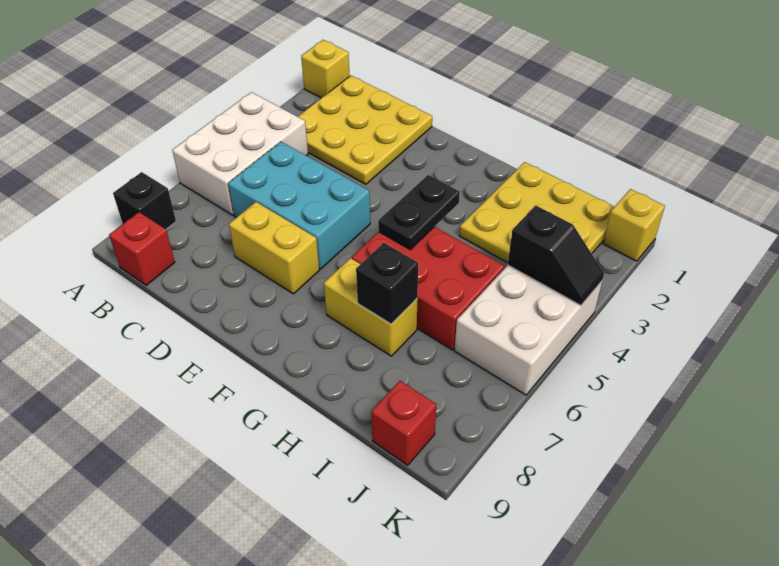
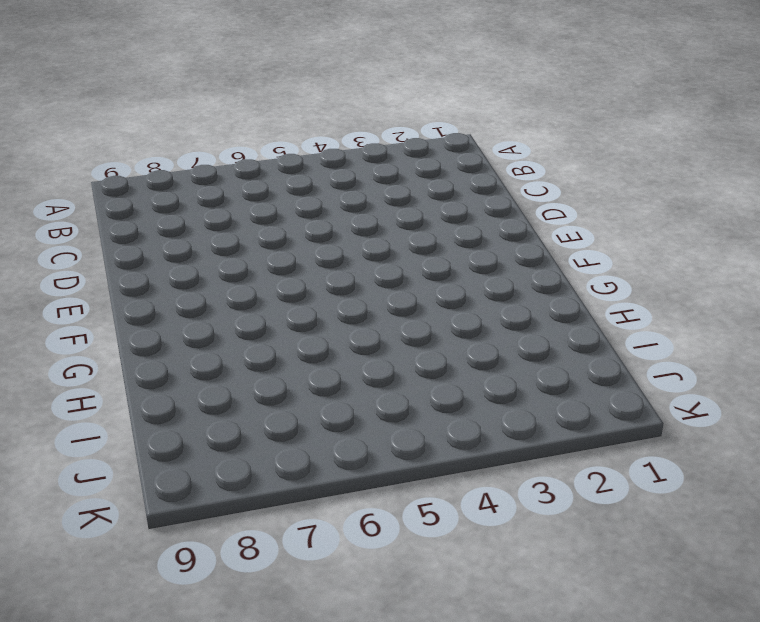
none -> yellow brick A1 level 1
none -> white brick A4:B6 level 1
none -> black brick A8 level 1

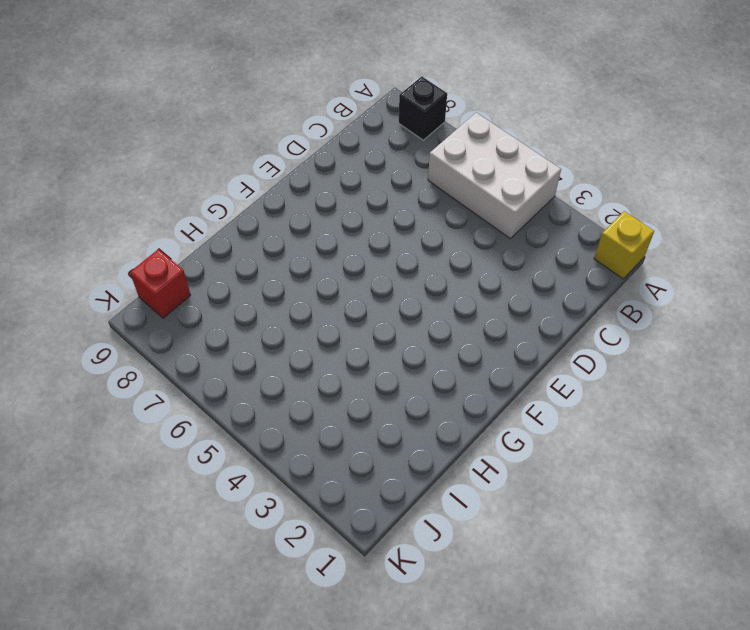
none -> yellow plate B1:D3 level 1
none -> red brick B9 level 1
none -> cyan brick C5:E6 level 1

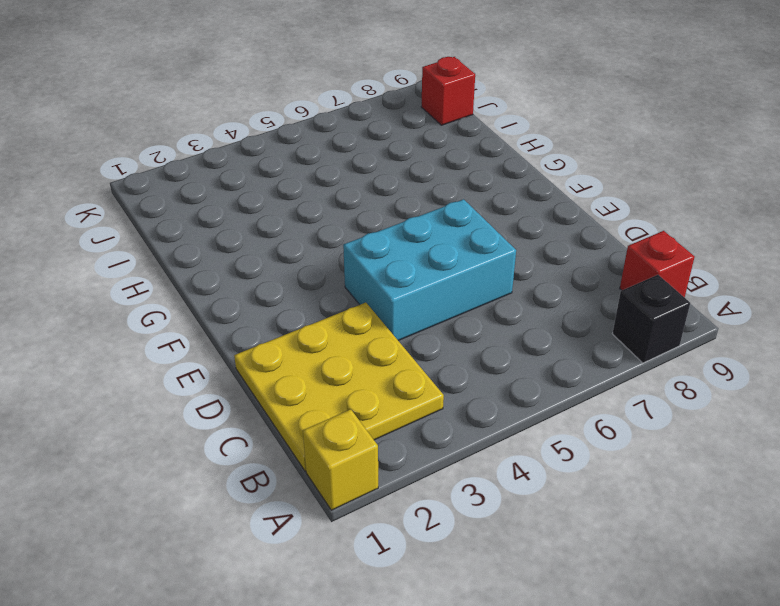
cyan brick D4:E6 level 1 -> cyan brick C5:E6 level 1
none -> white brick A4:B6 level 1
none -> yellow brick D7:E7 level 1
none -> red brick G5:I6 level 1

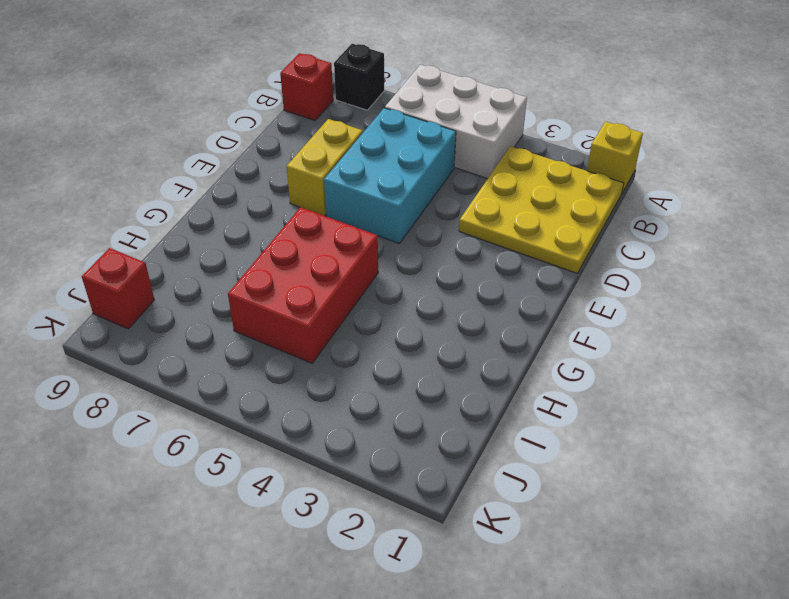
none -> yellow brick G7:H7 level 1
none -> yellow plate H1:J3 level 1
none -> white brick J4:K6 level 1

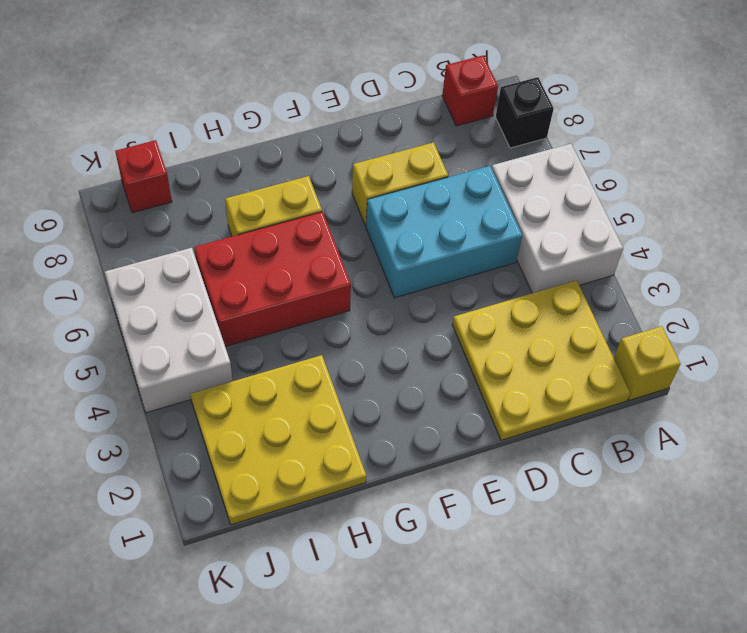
none -> yellow brick K1 level 1
none -> black plate G4:G5 level 2
none -> black brick H7 level 2

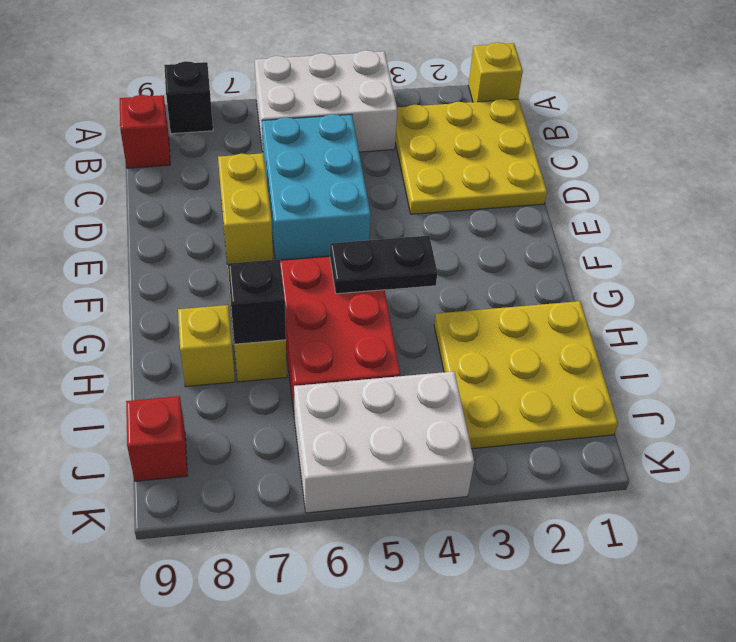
yellow brick H8 level 1 -> yellow brick K1 level 1
none -> black slope J4:K4 level 2 top J

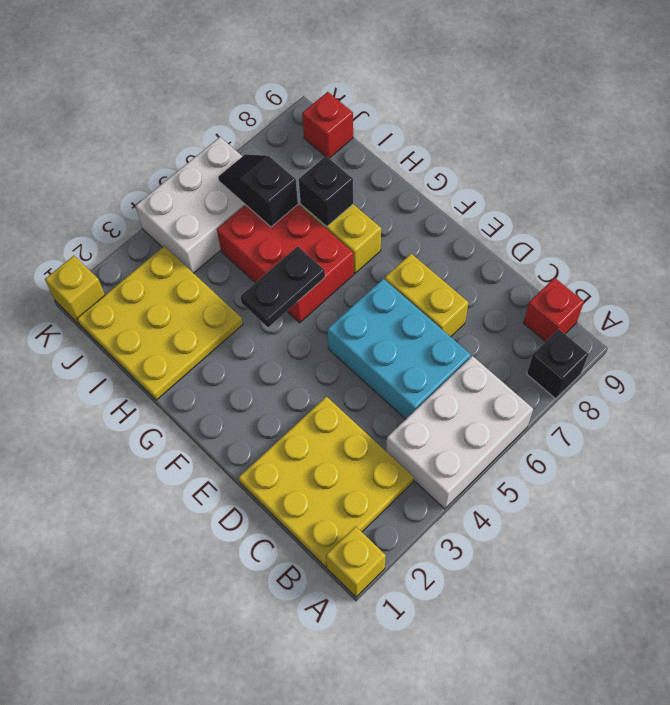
black slope I6:J6 level 2 top I -> black slope J4:K4 level 2 top J

